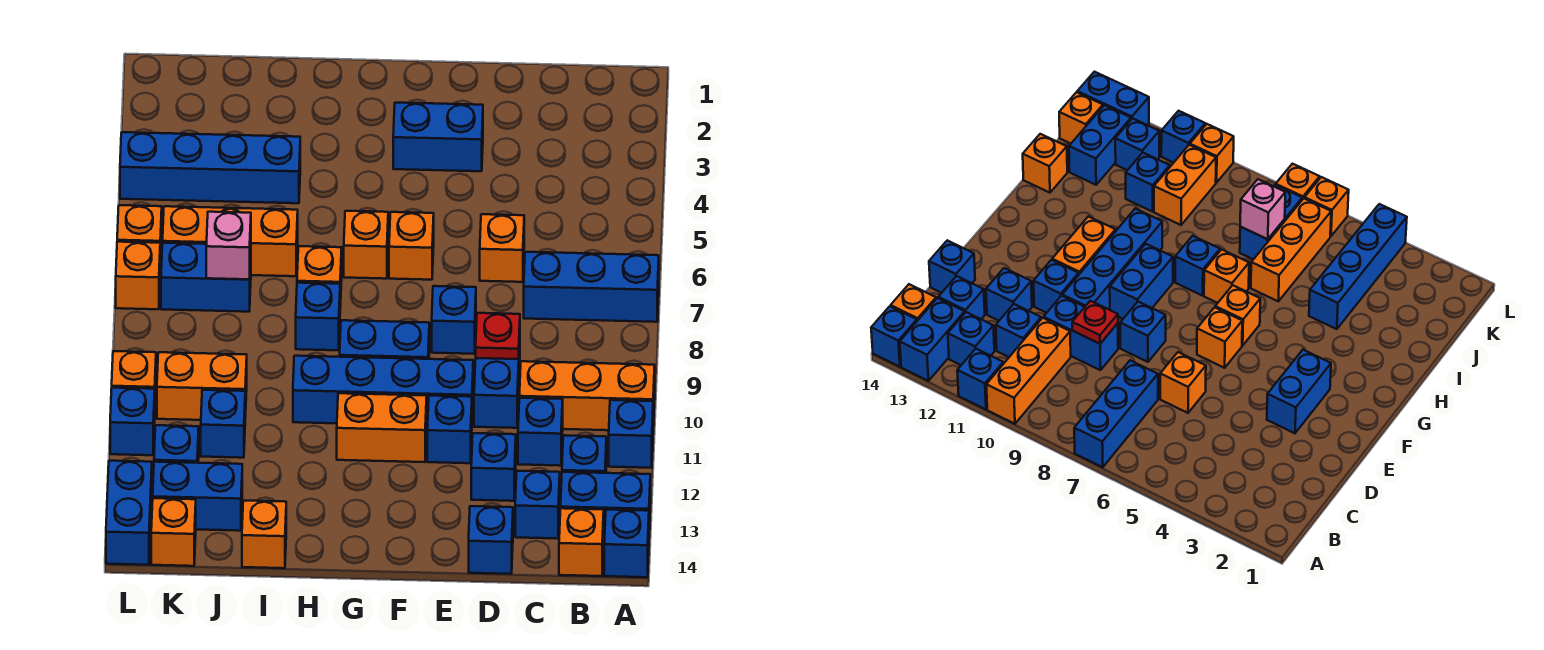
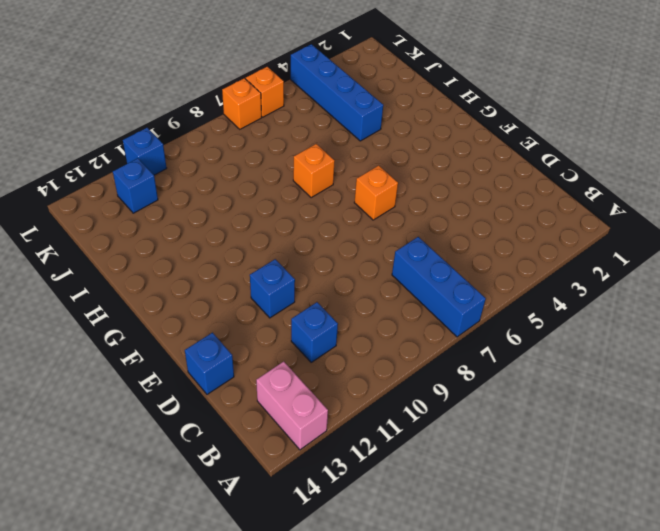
pink brick A13:B13 level 1 -> blue brick A13:B13 level 1
none -> orange brick A10:C10 level 1
none -> blue brick A11 level 1
none -> blue brick A14 level 1
none -> blue brick B12 level 1

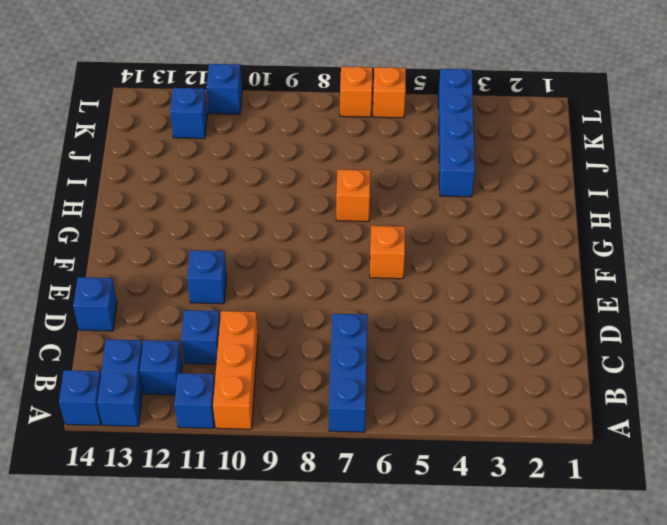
none -> orange brick B14 level 1
none -> blue brick C13 level 1
none -> orange brick D6 level 1
none -> blue brick D9:D10 level 1

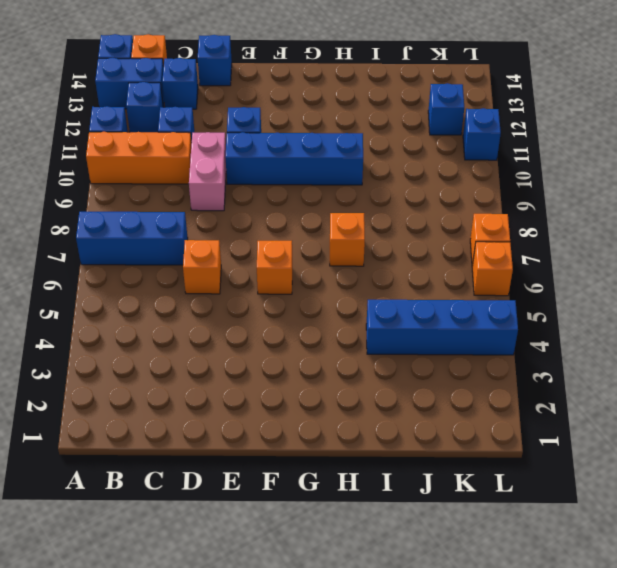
pink brick D9:D10 level 1 -> blue brick D9:D10 level 1
none -> blue brick D12 level 1
none -> blue brick E3:F3 level 1
none -> blue brick E8 level 1
none -> blue brick F9:G9 level 1

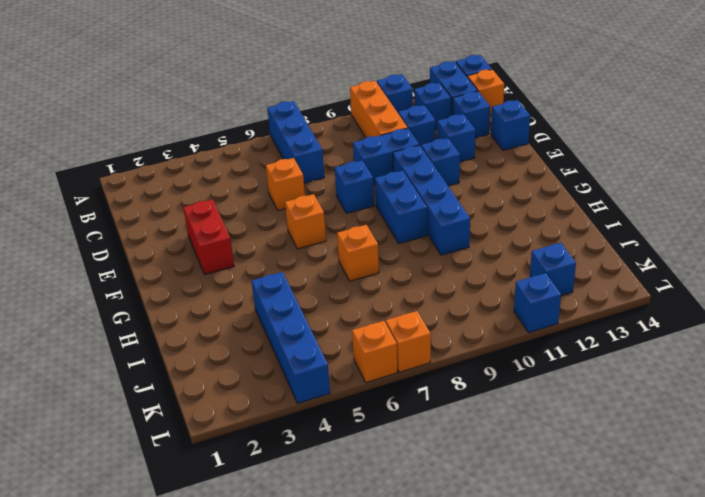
red brick E3:F3 level 1 -> blue brick E3:F3 level 1
none -> orange brick F11:G11 level 1
none -> orange brick G6 level 1
none -> blue brick H8 level 1
none -> orange brick I6:K6 level 1

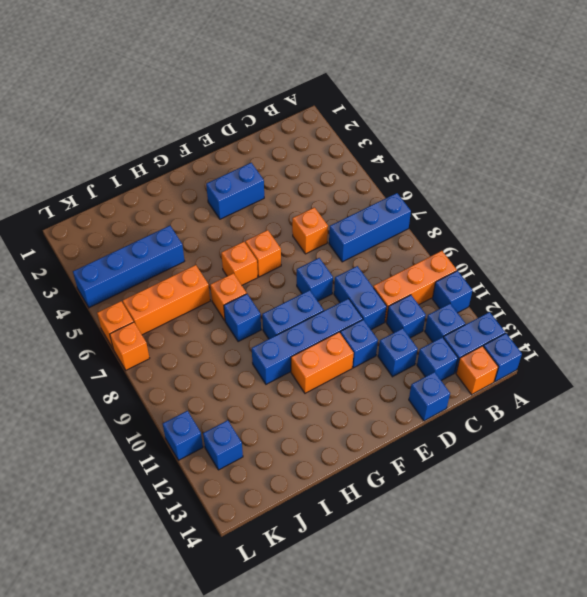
none -> orange brick I14 level 1
none -> blue brick J7:K7 level 1
none -> orange brick J10:K10 level 1
none -> blue brick J11 level 1

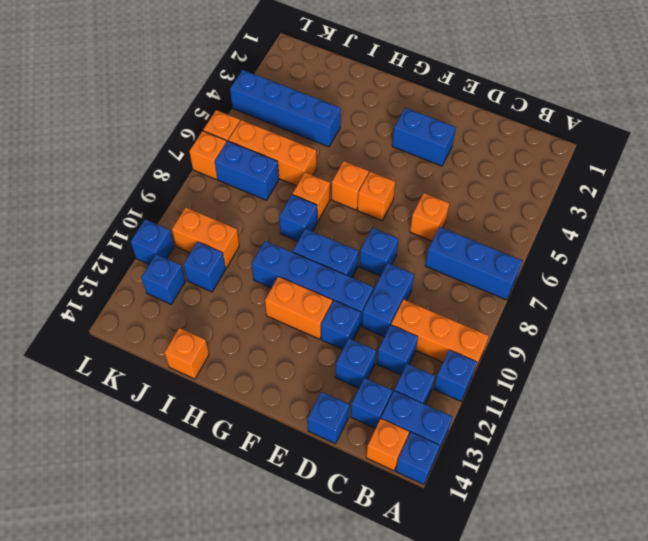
none -> blue brick J13:K13 level 1
none -> orange brick K14 level 1
none -> orange brick L10 level 1
none -> blue brick L13:L14 level 1

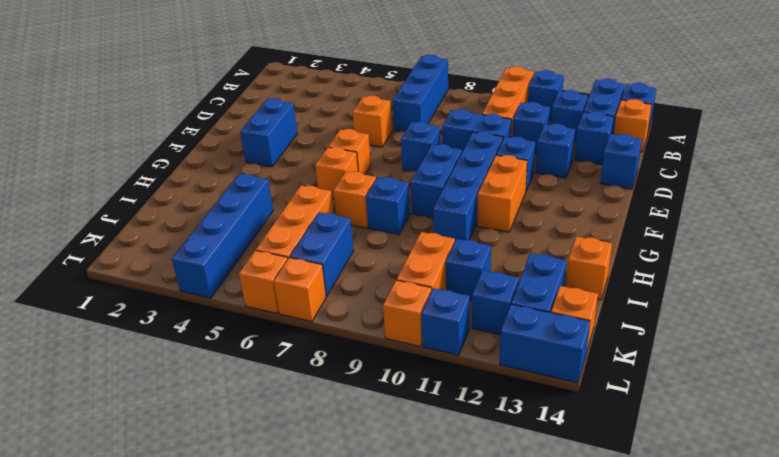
none -> red plate D9 level 2
none -> pink brick J7 level 2

